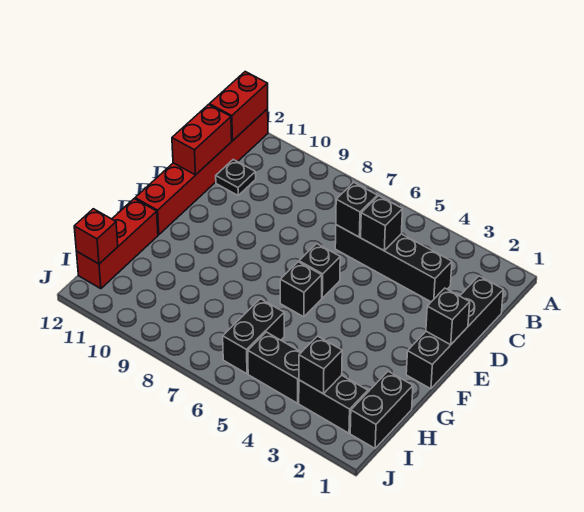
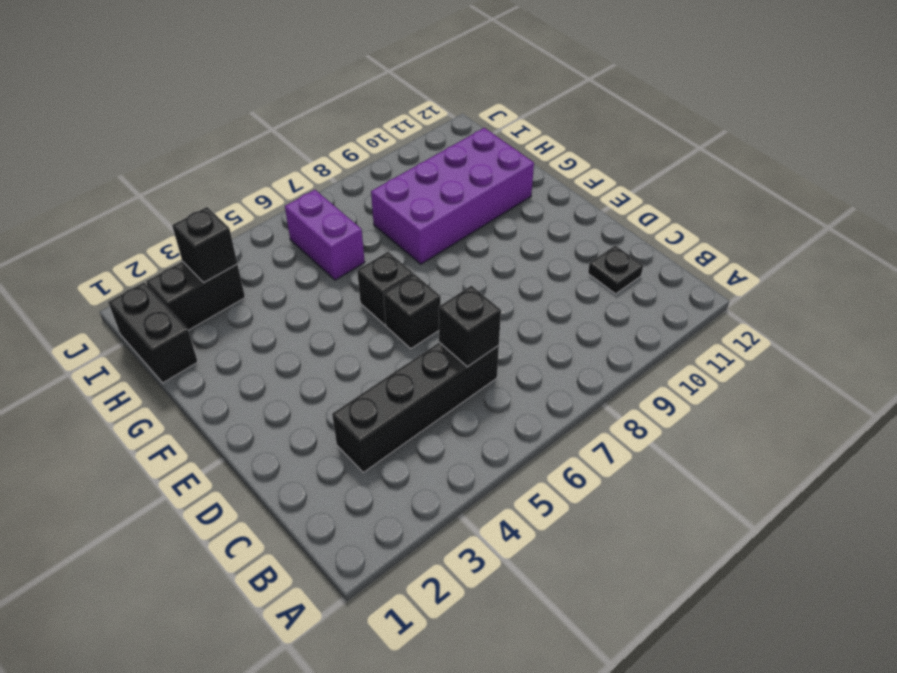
purple brick G8:H11 level 1 -> none
purple brick H6:I6 level 1 -> black brick H6:I6 level 1
none -> red brick A12:F12 level 1
none -> black brick C1:F1 level 1
none -> red brick G12:I12 level 1

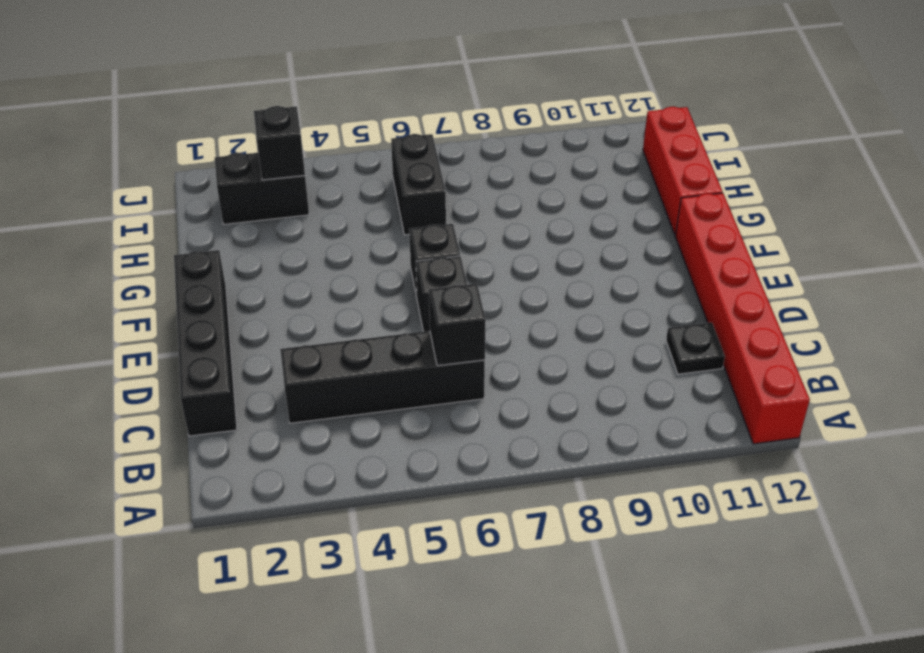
none -> black brick H1:I1 level 1
none -> black brick I4:I5 level 1
none -> red brick A12:B12 level 2

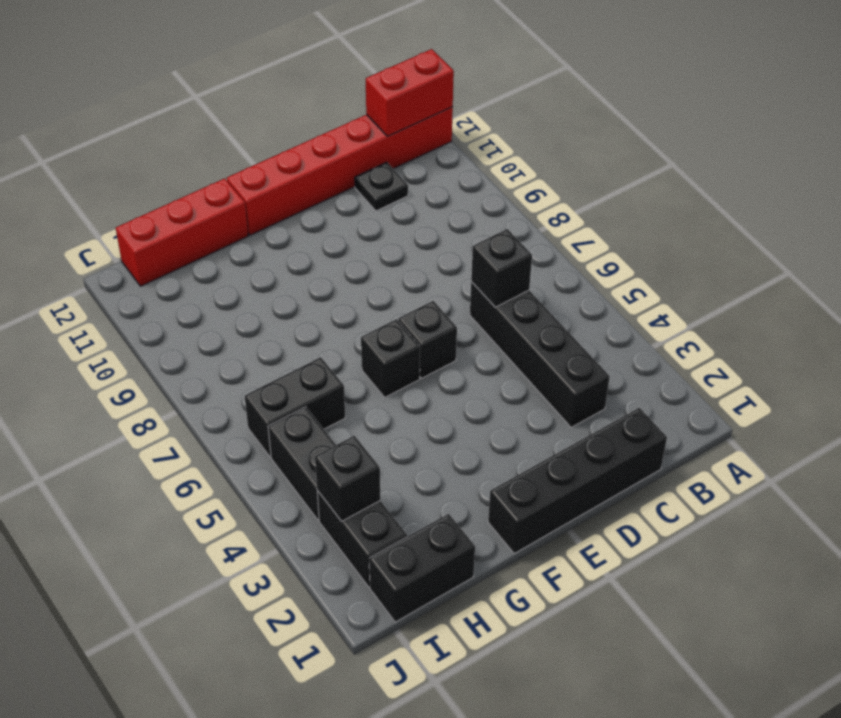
none -> black brick C5 level 2
none -> red brick C12:D12 level 2
none -> black brick E1 level 2

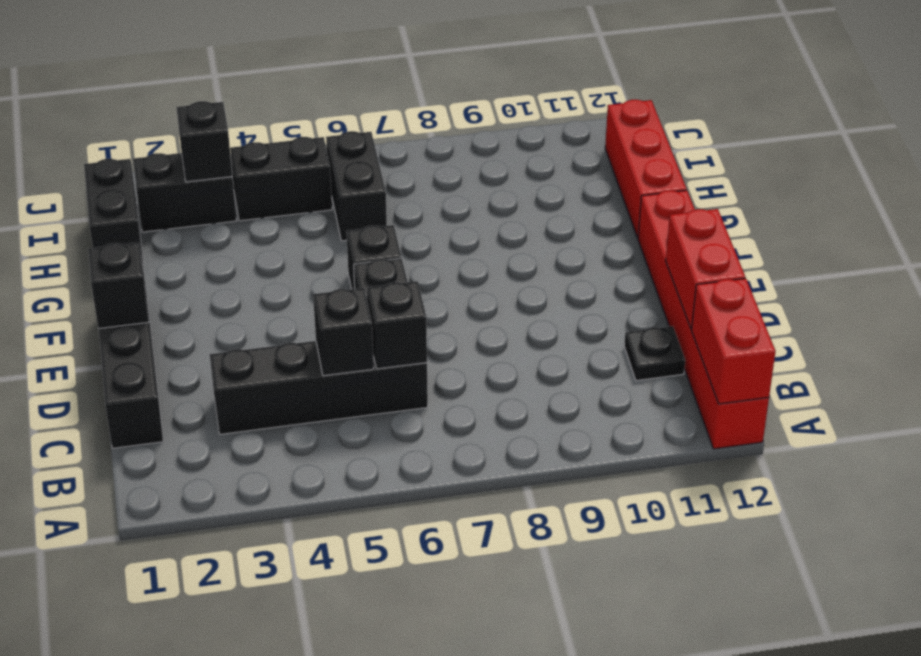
none -> red brick I12 level 2

